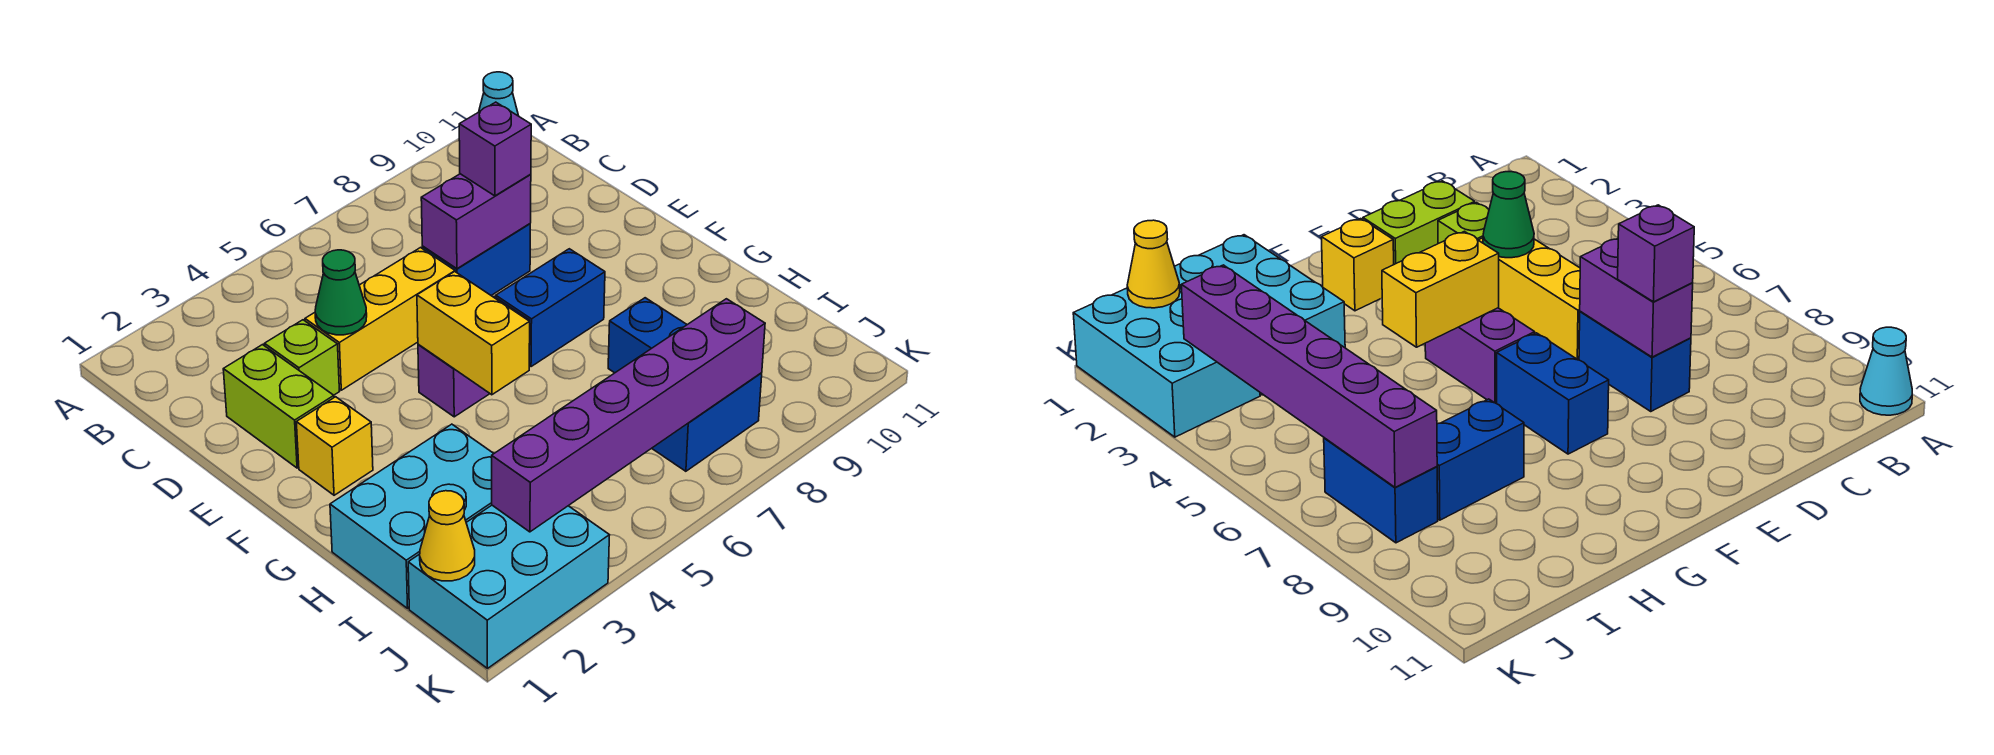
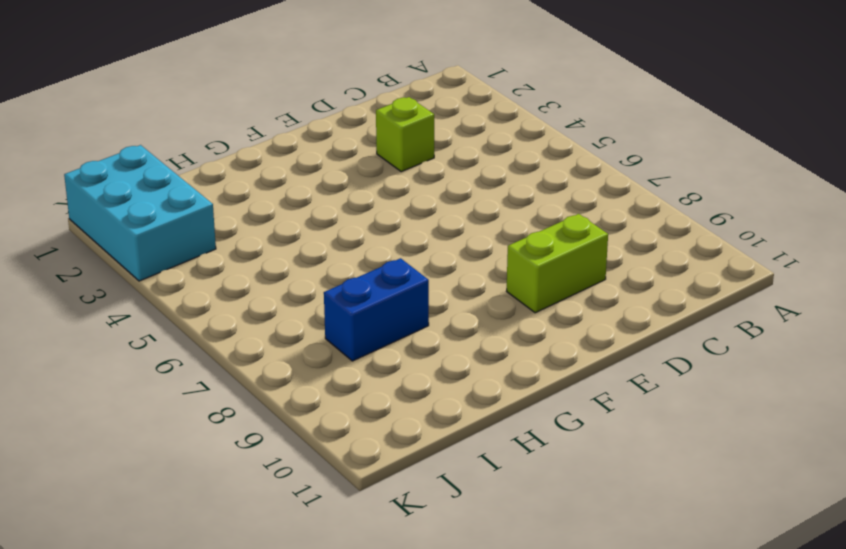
lime brick D9:E9 level 1 -> lime brick D2:E2 level 1
none -> cyan cone A11 level 1
none -> yellow brick D4:D6 level 1
none -> blue brick D7:D8 level 1

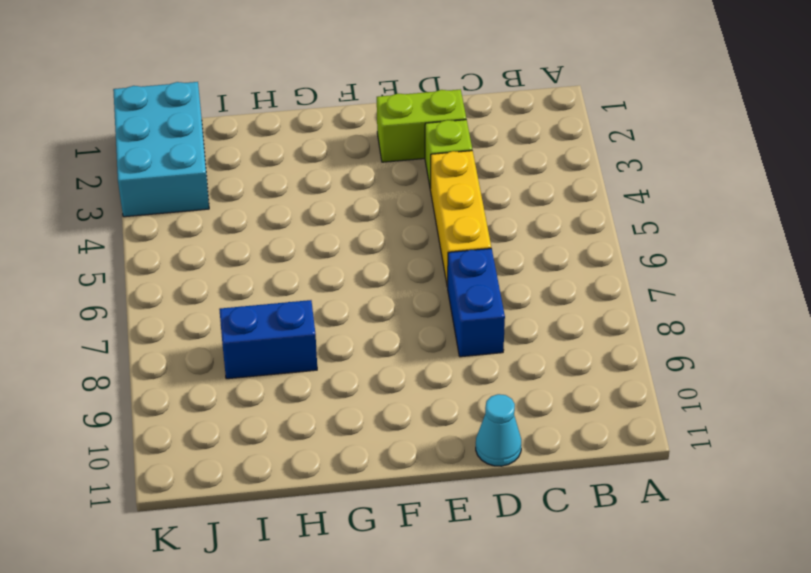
cyan cone D11 level 1 -> cyan cone A11 level 1
none -> yellow brick F2 level 1
none -> purple brick F5:F6 level 1
none -> blue brick F7:F8 level 1

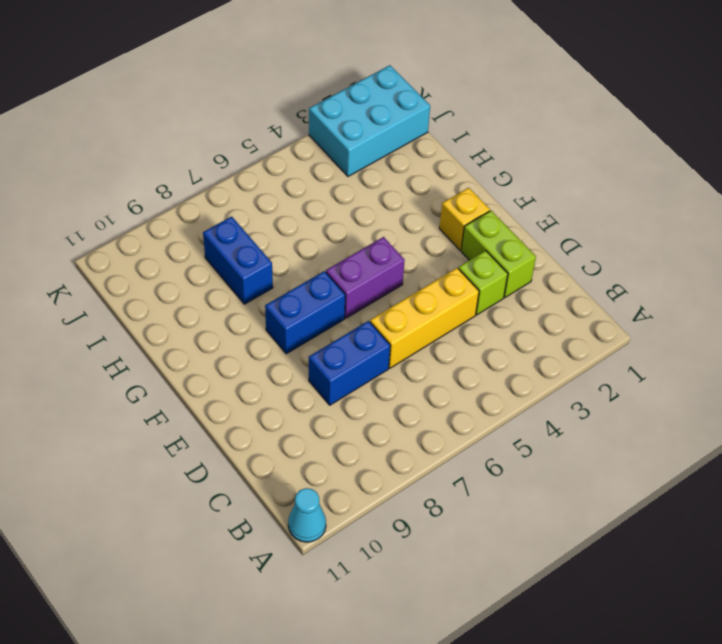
none -> cyan brick H1:I3 level 1
none -> blue brick J7:J8 level 1
none -> green cone D4 level 2

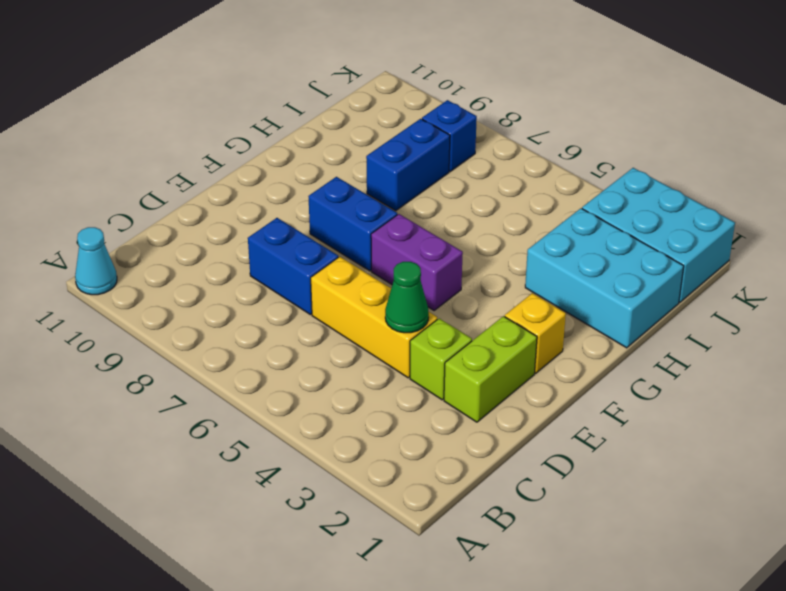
blue brick J8 level 1 -> blue brick J7:J8 level 1
none -> purple brick D7:D8 level 2
none -> yellow brick F5:G5 level 2
none -> yellow cone J1 level 2

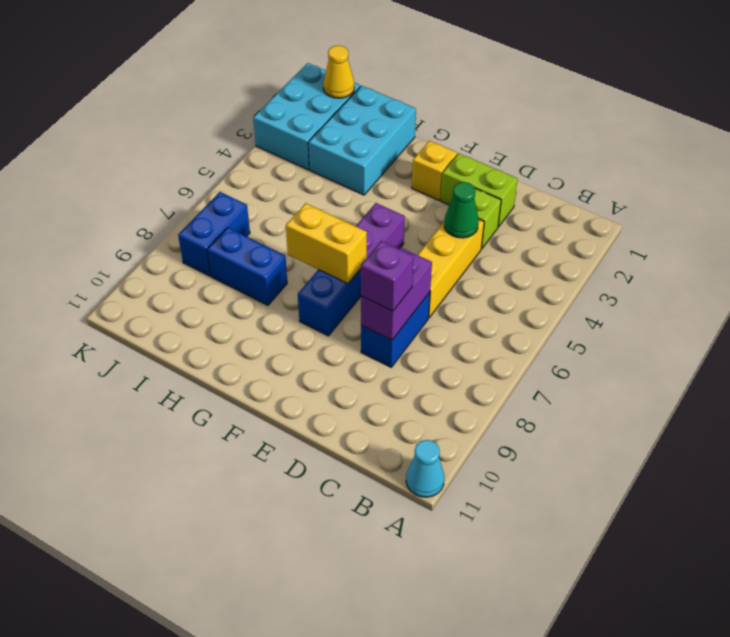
yellow brick F7:G7 level 2 -> yellow brick F5:G5 level 2
none -> purple brick J3:J8 level 2

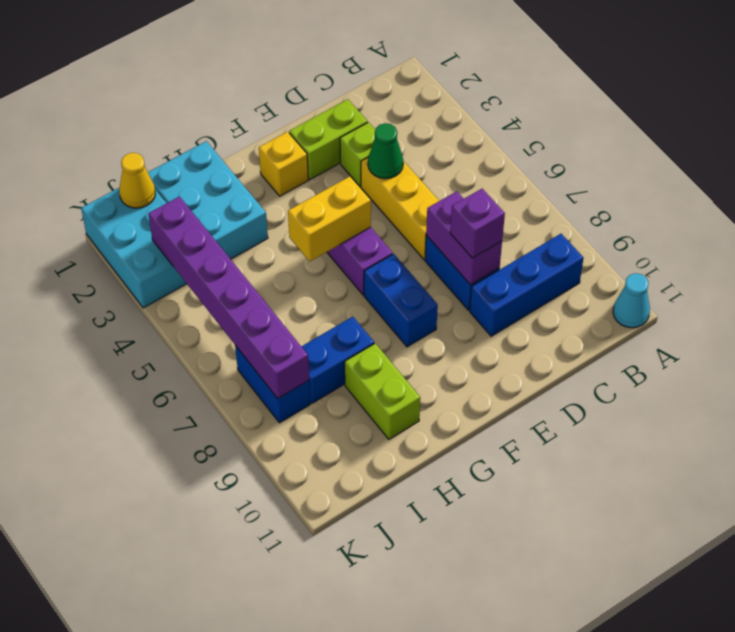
blue brick B9:D9 level 1 -> none
lime brick H9:H10 level 1 -> none

